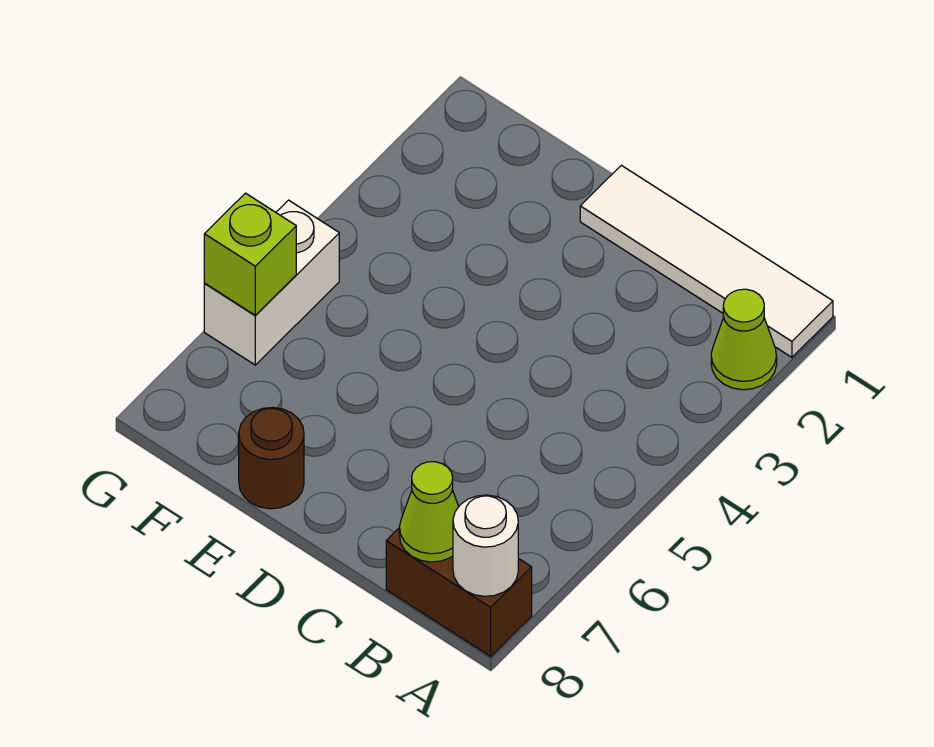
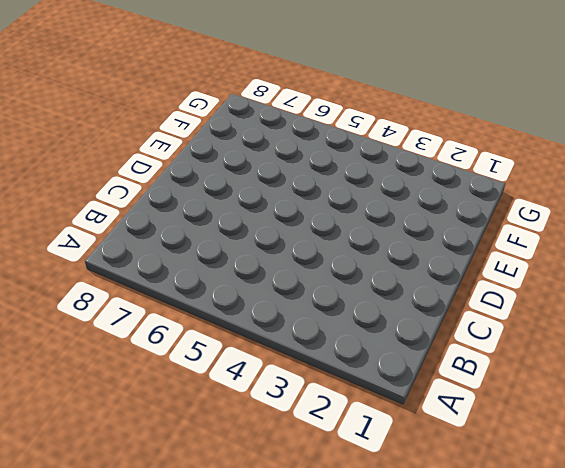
none -> white tile A1:D1 level 1
none -> lime cone A2 level 1

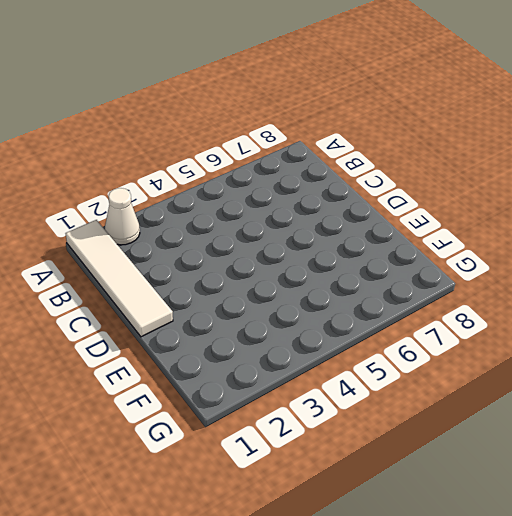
white cone A2 level 1 -> lime cone A2 level 1
none -> brown brick A8:B8 level 1
none -> brown round brick E8 level 1

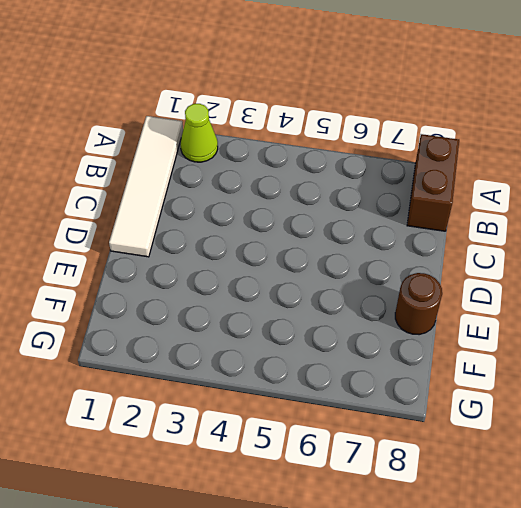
none -> white brick G5:G6 level 1
none -> white round brick A8 level 2

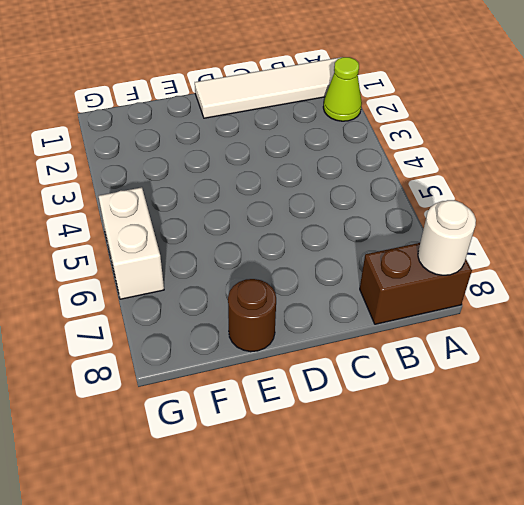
none -> lime cone B8 level 2
none -> lime brick G6 level 2

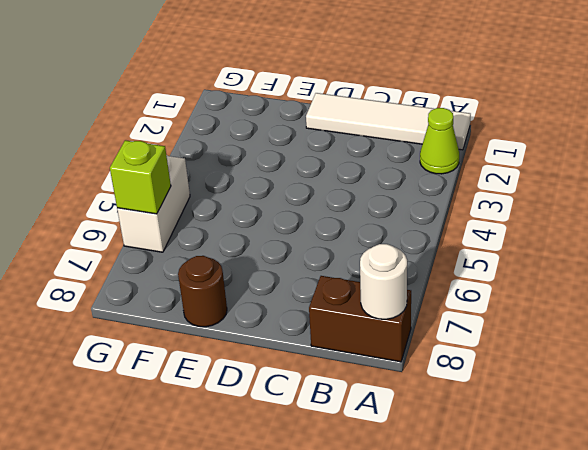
none -> lime cone B8 level 2

